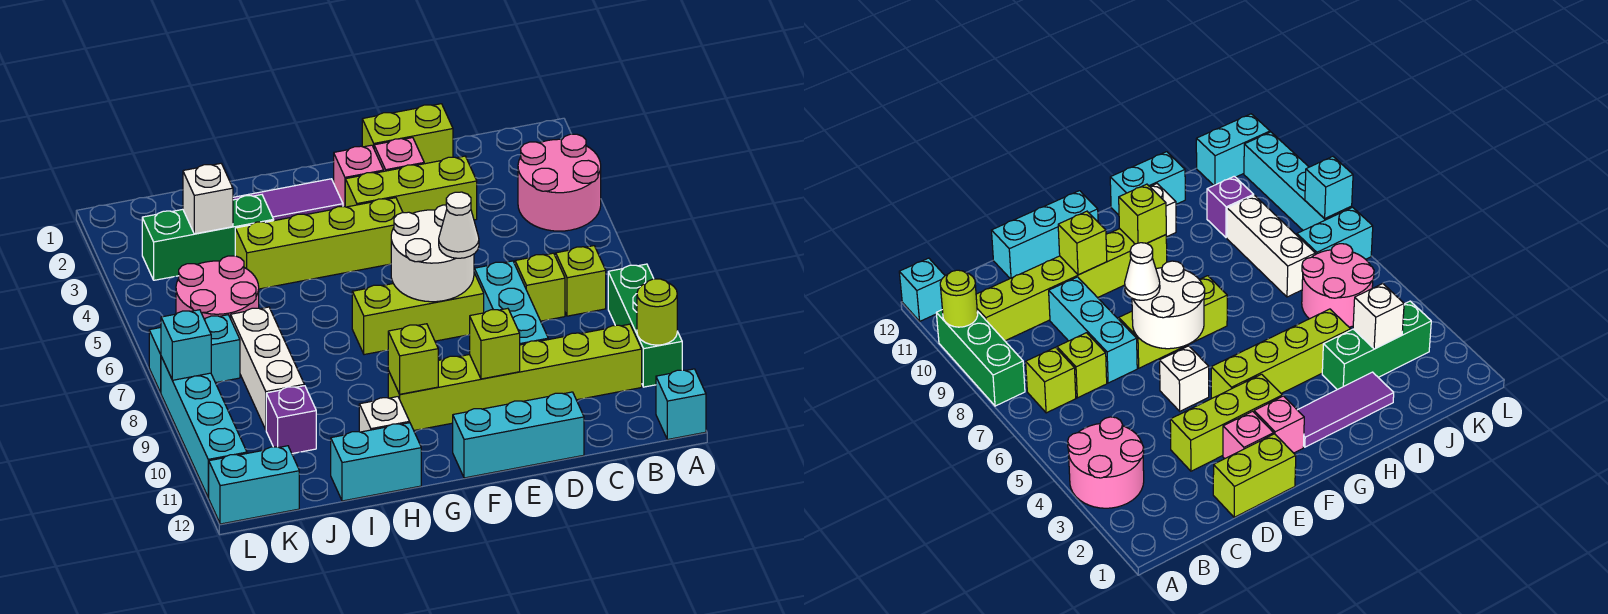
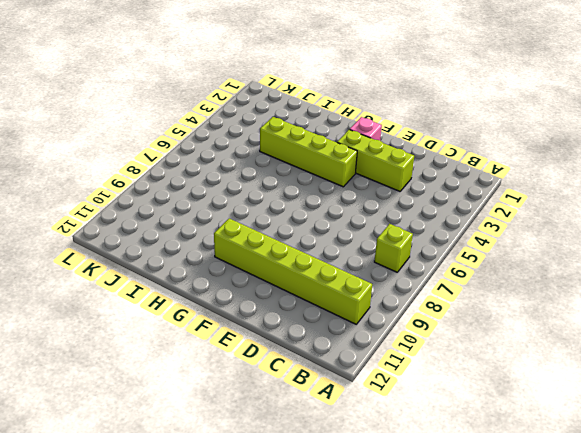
none -> pink round brick A3:B4 level 1
none -> green brick A8:A10 level 1
none -> cyan brick A12 level 1
none -> lime brick C7 level 1

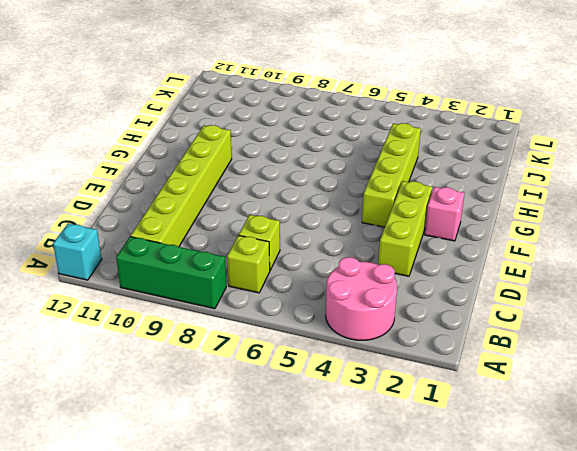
none -> lime brick D1:E1 level 1
none -> cyan brick D7:D9 level 1
none -> cyan brick D12:F12 level 1
none -> pink brick E2 level 1

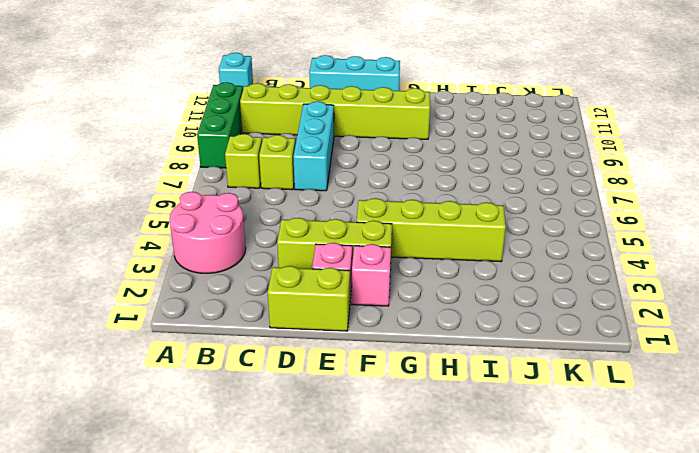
none -> white brick E5 level 1
none -> lime brick E7:G7 level 1
none -> purple tile G2:I2 level 1
none -> white brick H11 level 1

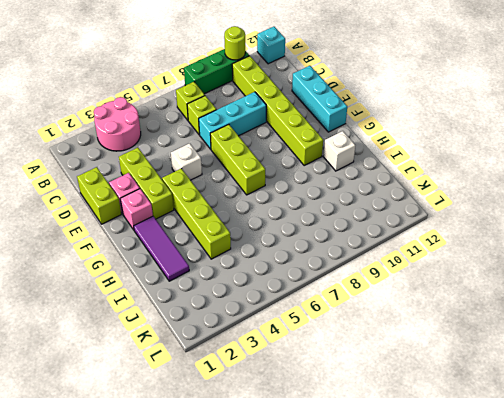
none -> cyan brick H12:I12 level 1
none -> green brick I3:K3 level 1
none -> pink round brick J5:K6 level 1
none -> white brick J7:J9 level 1

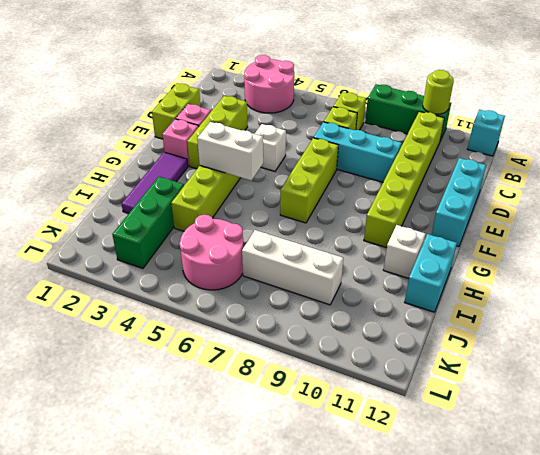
white brick G4:G5 level 2 -> none
none -> purple brick J10 level 1
none -> cyan brick K7:L7 level 1
none -> cyan brick K12:L12 level 1
none -> cyan brick L8:L11 level 1

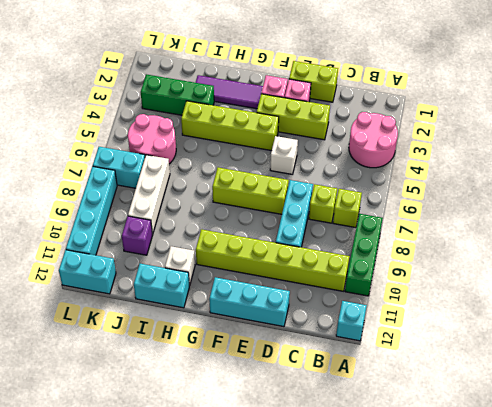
none -> lime round brick A10 level 2
none -> white round brick E6:F7 level 2
none -> lime brick E10 level 2
none -> lime brick G10 level 2

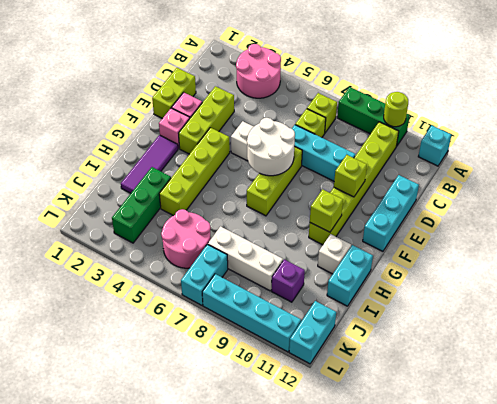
none -> white brick J3 level 2
none -> cyan brick L8 level 2
none -> white cone E7 level 3

